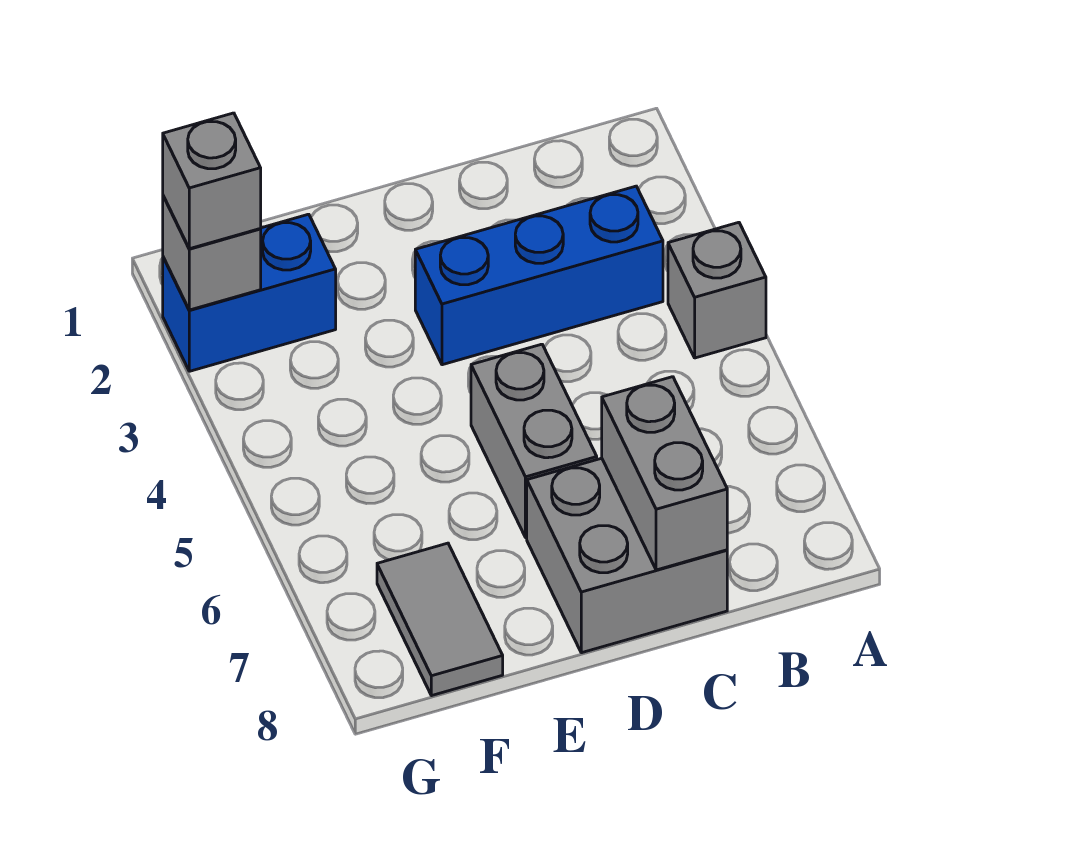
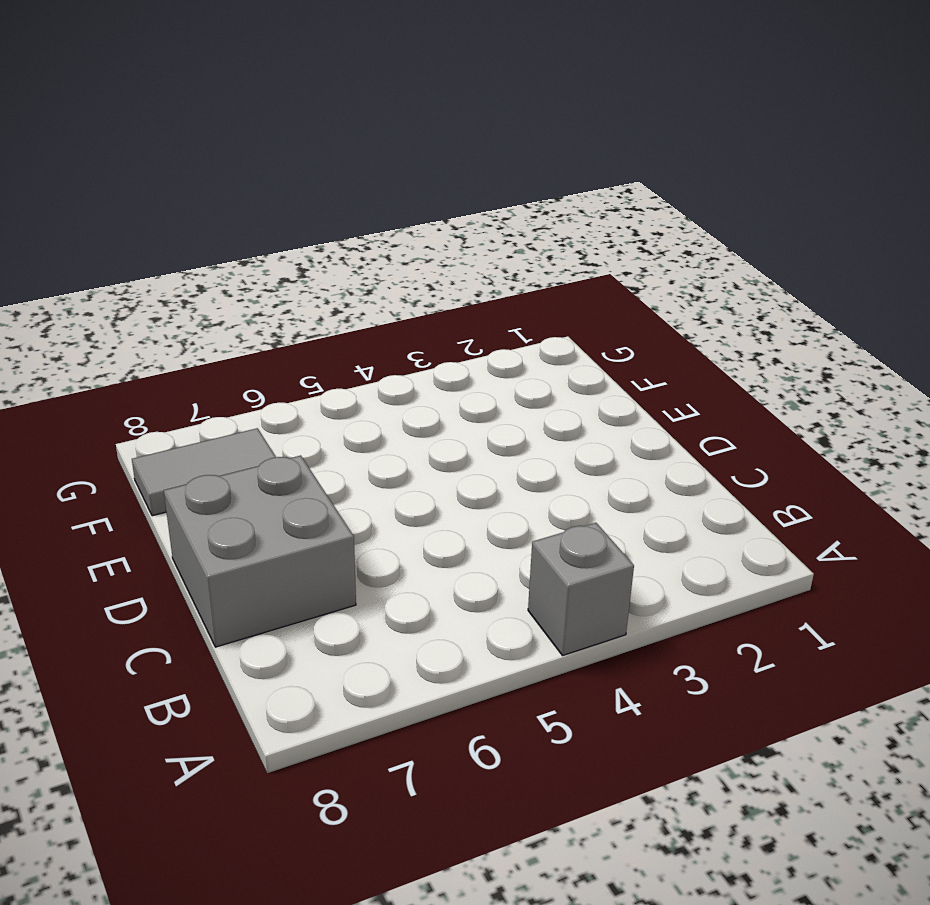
none -> blue brick B3:D3 level 1
none -> grey brick D5:D6 level 1

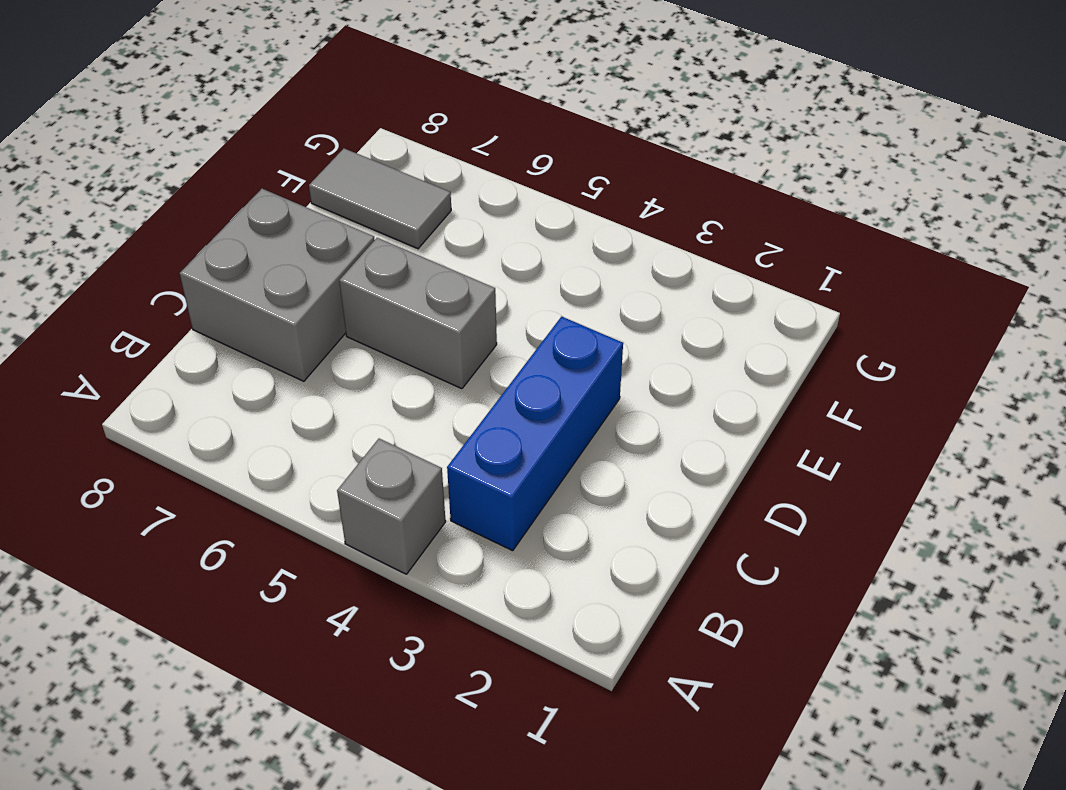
none -> blue brick F2:G2 level 1
none -> grey brick C7:C8 level 2

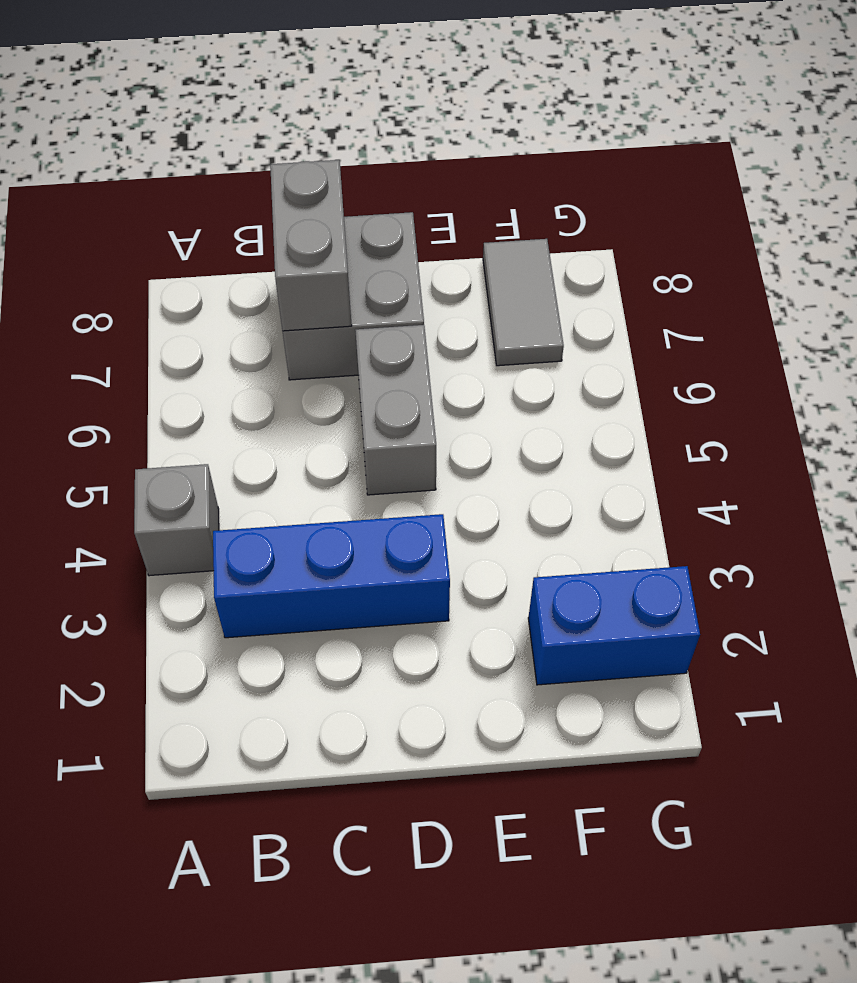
none -> grey brick G2 level 2
none -> grey brick G2 level 3

